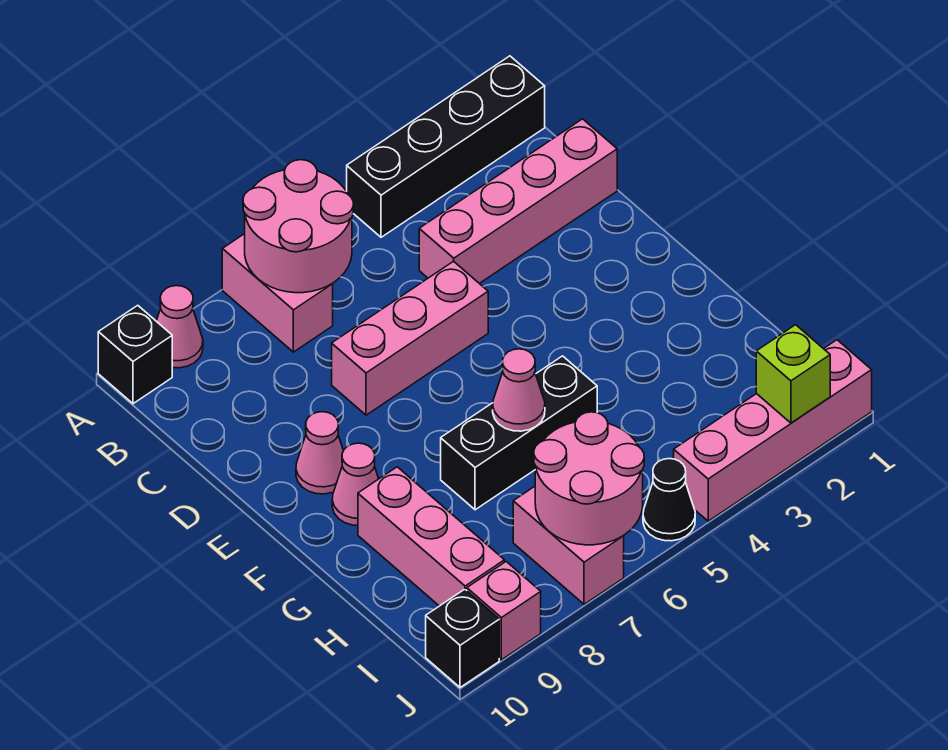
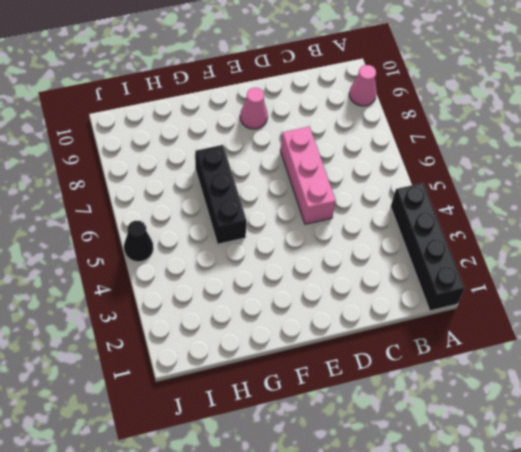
none -> pink brick A7:B7 level 1
none -> black brick A10 level 1
none -> pink brick C1:C4 level 1

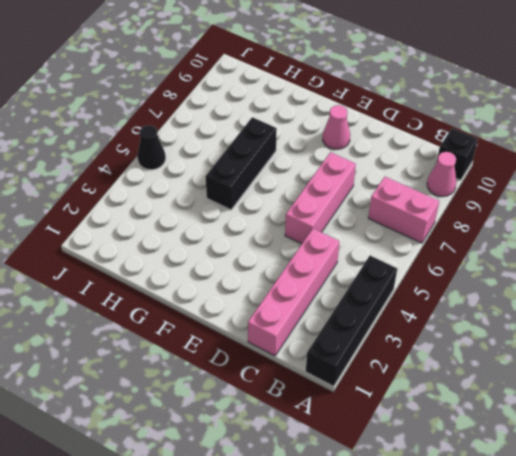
none -> pink cone F9 level 1
none -> pink brick G9:I9 level 1
none -> pink brick I7:J7 level 1

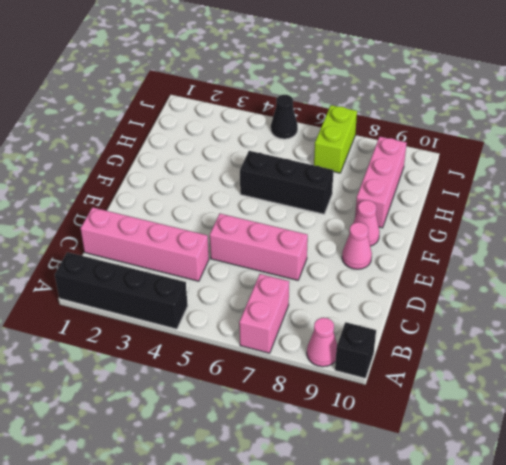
lime brick I7:J7 level 1 -> pink brick I7:J7 level 1
none -> pink brick J1:J4 level 1
none -> pink brick J9 level 1
none -> black brick J10 level 1

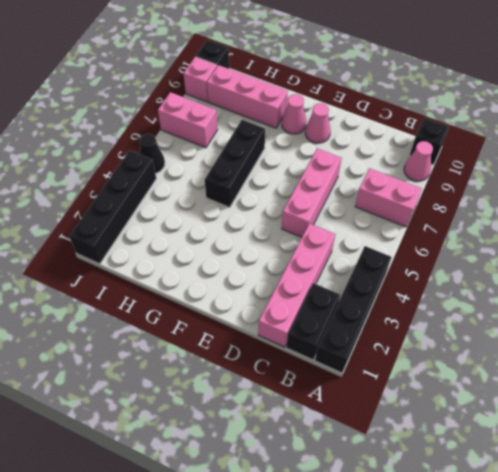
black brick B1:B2 level 1 -> none
black brick J1:J4 level 1 -> pink brick J1:J4 level 1
none -> pink round brick A6:B7 level 2
none -> pink cone G6 level 2
none -> pink round brick I6:J7 level 2

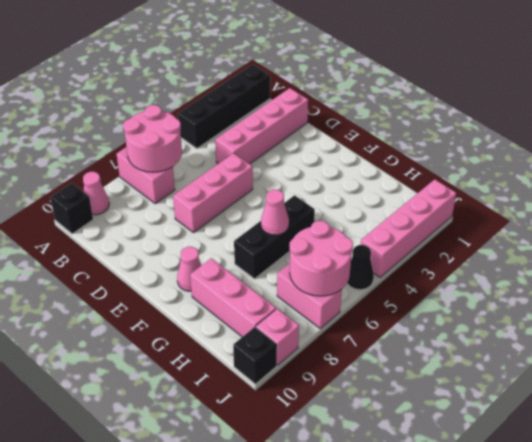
none -> pink cone E9 level 1
none -> lime brick J2 level 2

